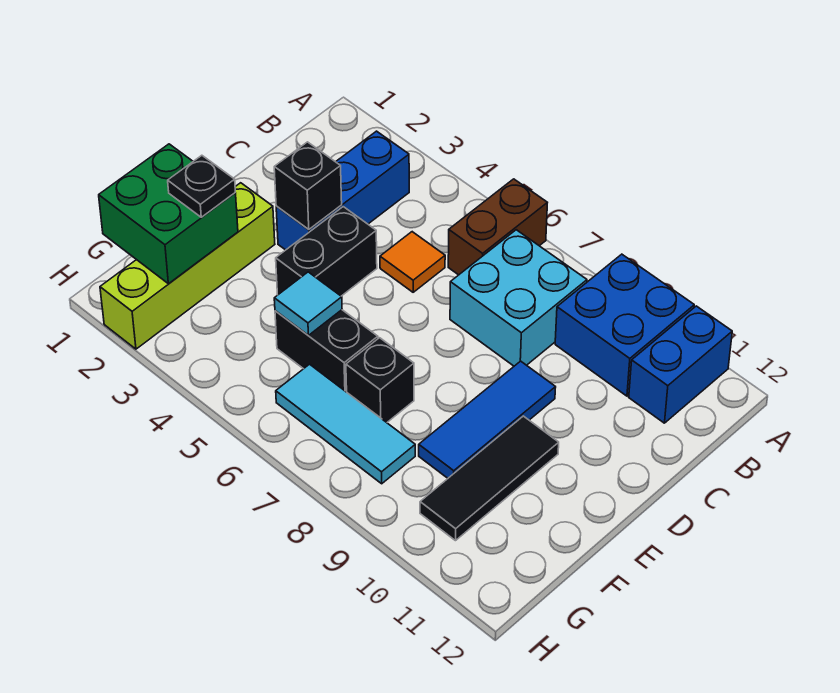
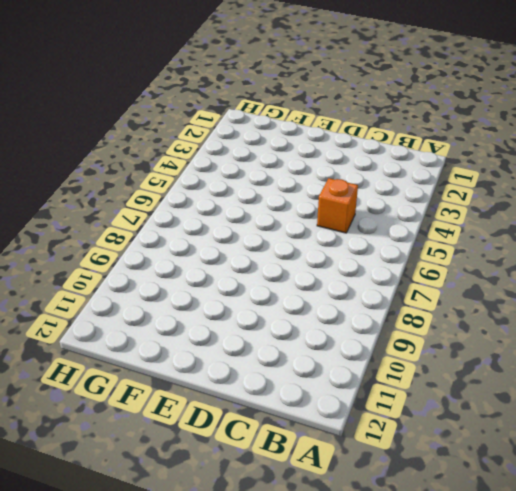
orange brick C5 level 1 -> orange tile C5 level 1
none -> brown brick A6:B6 level 1
none -> blue brick A9:B10 level 1
none -> blue brick A11:B11 level 1

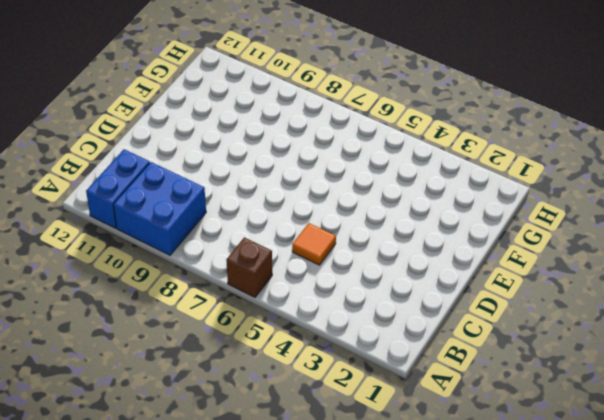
brown brick A6 level 1 -> brown brick A6:B6 level 1
none -> blue brick B3:D3 level 1
none -> cyan brick B7:C8 level 1
none -> black brick D4:E4 level 1

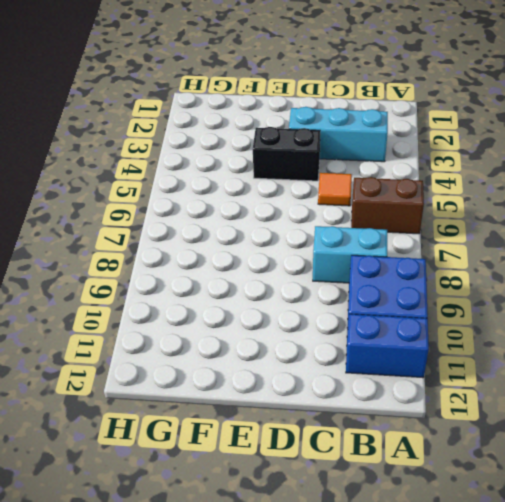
cyan brick B3:D3 level 1 -> blue brick B3:D3 level 1
cyan brick B8:C8 level 1 -> cyan brick B7:C8 level 1
none -> blue tile D9:F9 level 1
none -> lime brick E2:H2 level 1
none -> black tile E10:G10 level 1

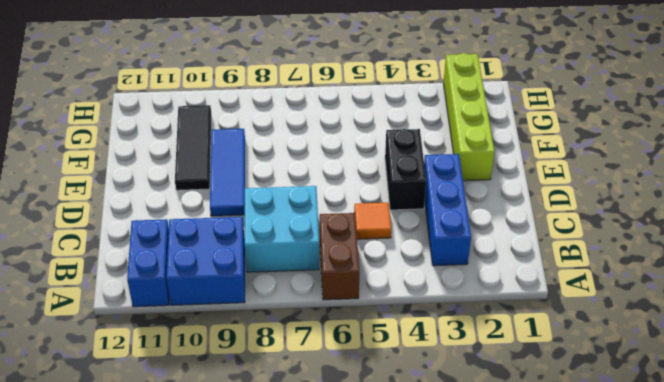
none -> black brick F5:F6 level 1
none -> black brick F7 level 1
none -> cyan tile G6:G8 level 1

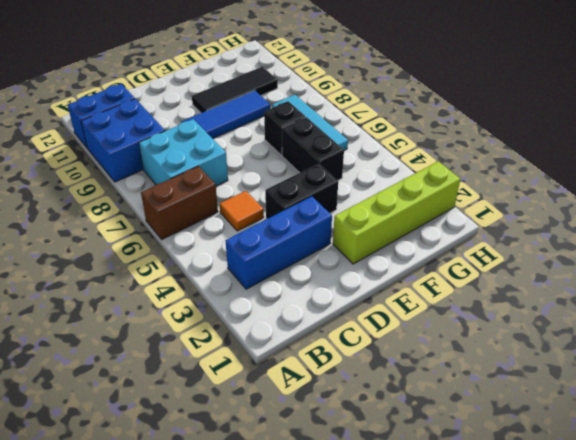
none -> black brick D3 level 2
none -> green brick F1:G2 level 2
none -> cyan tile F5 level 2

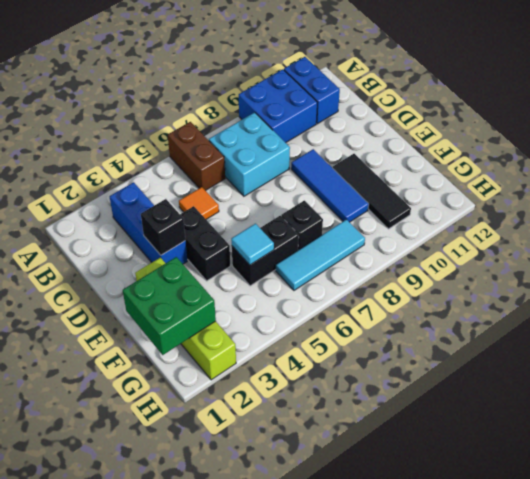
none -> black plate F2 level 3

